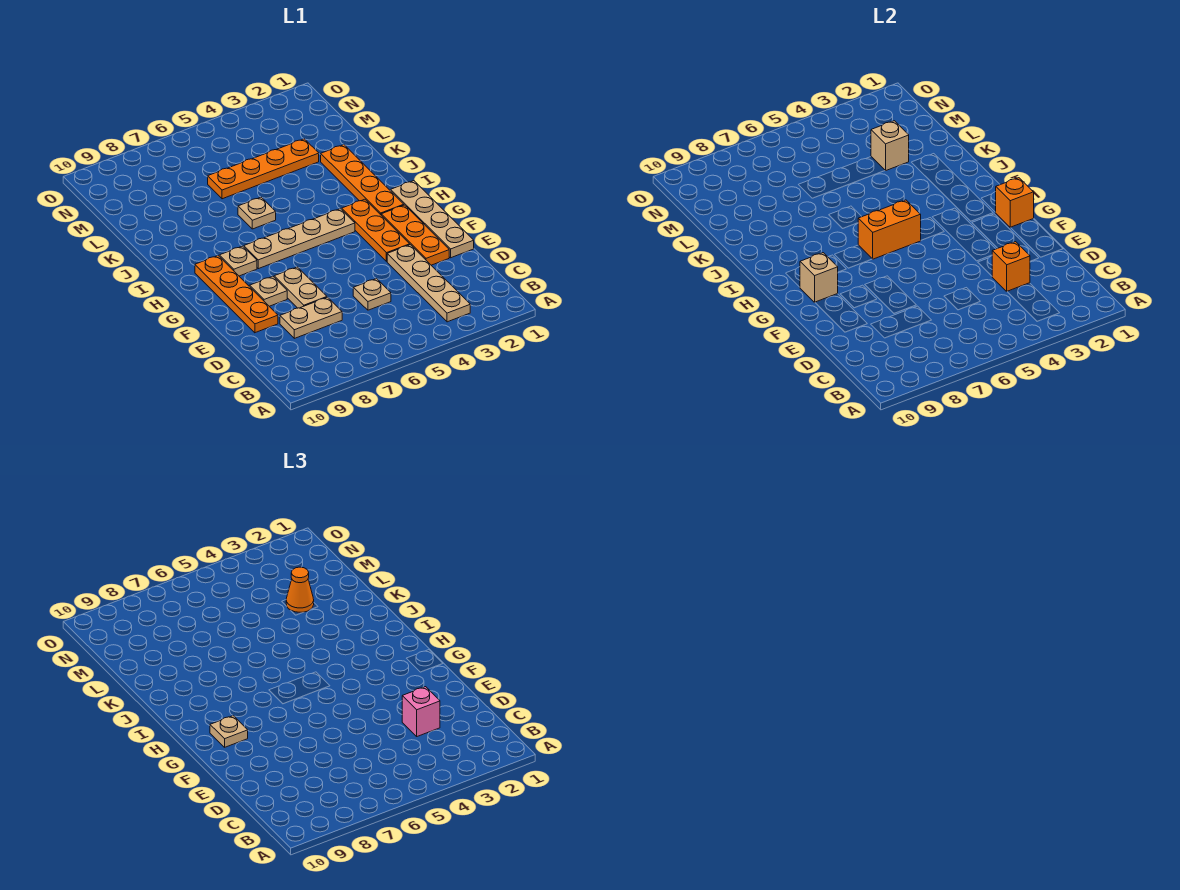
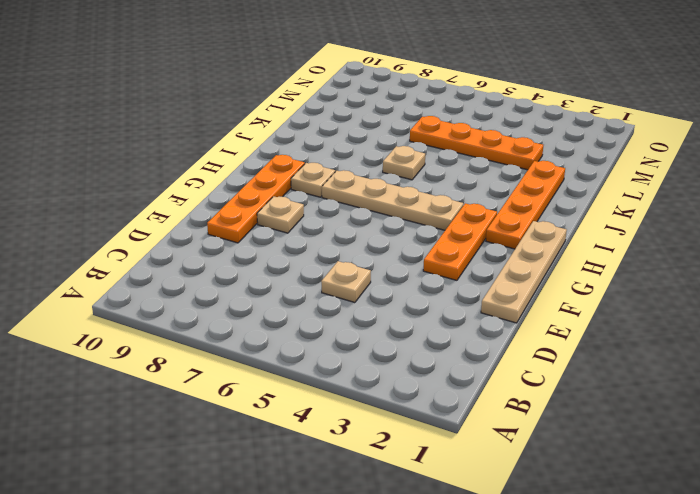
none -> tan plate B3:E3 level 1
none -> tan plate D7:D8 level 1
none -> orange plate E2:G2 level 1

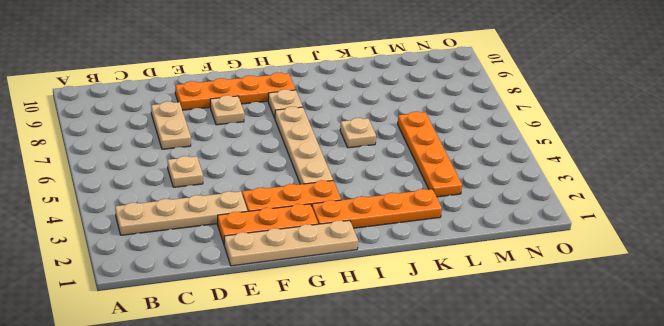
none -> tan plate E7:F7 level 1
none -> orange brick D3 level 2
none -> orange brick G1 level 2

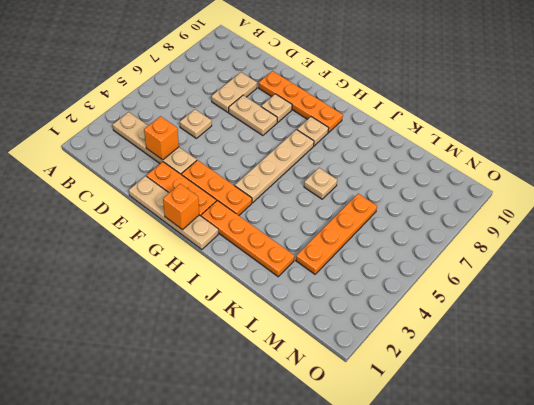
none -> tan brick G9 level 2
none -> orange brick H5:H6 level 2
none -> tan brick L3 level 2

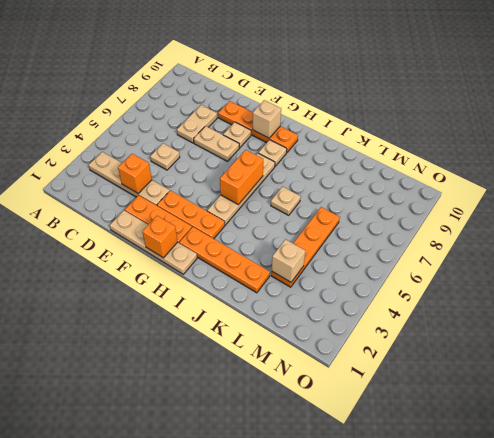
none -> pink brick D3 level 3
none -> tan plate G9 level 3
none -> orange cone L3 level 3

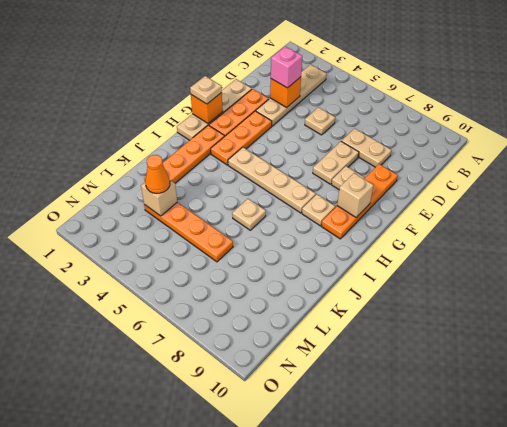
tan plate G1 level 3 -> tan plate G9 level 3
none -> orange brick H5:H6 level 2

